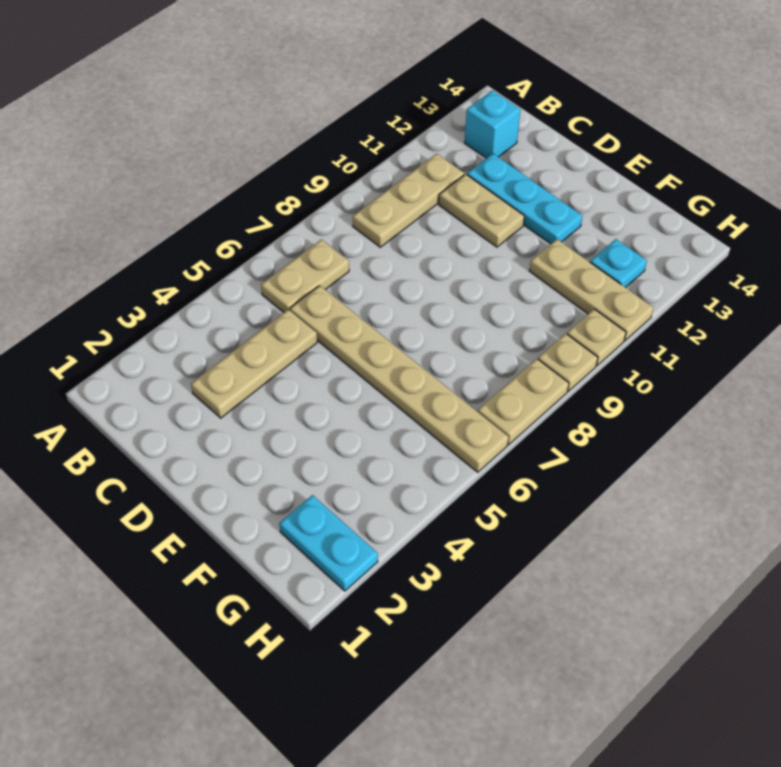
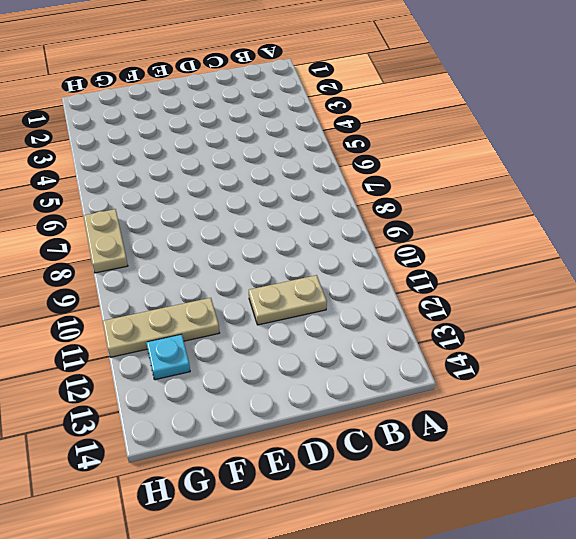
none -> tan plate B6:B7 level 1
none -> tan plate B9:B11 level 1
none -> cyan brick B13 level 1

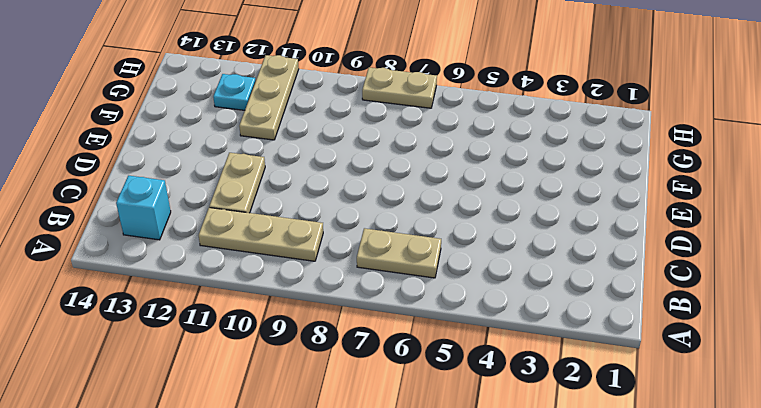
none -> tan plate C3:C5 level 1
none -> tan plate C6:H6 level 1
none -> cyan plate C12:E12 level 1

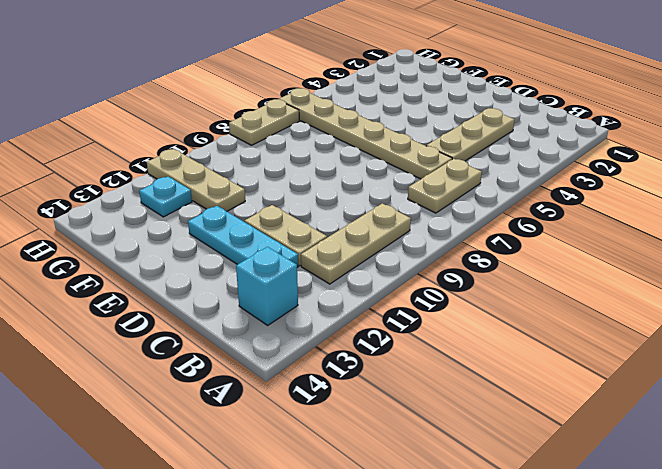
none -> cyan plate G2:H2 level 1
none -> tan plate H9 level 1
none -> tan plate H10 level 1

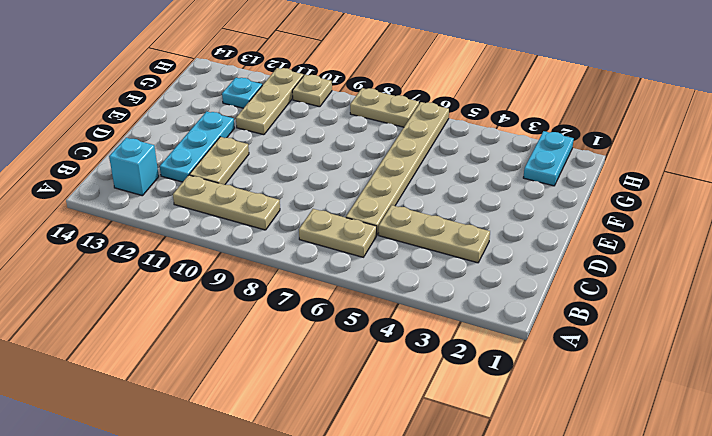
none -> tan plate H9 level 1

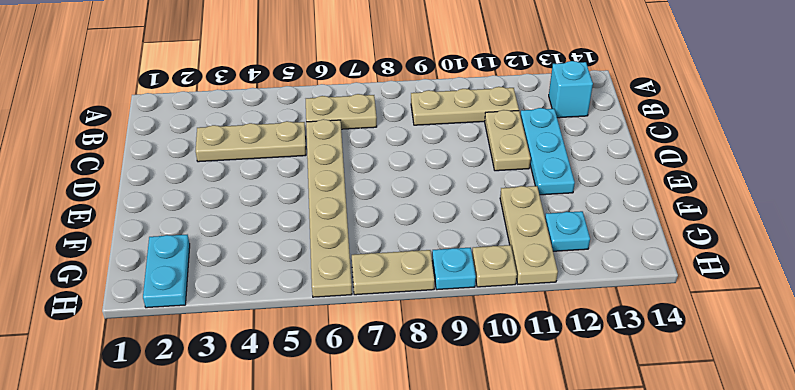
cyan plate H9 level 1 -> tan plate H9 level 1

